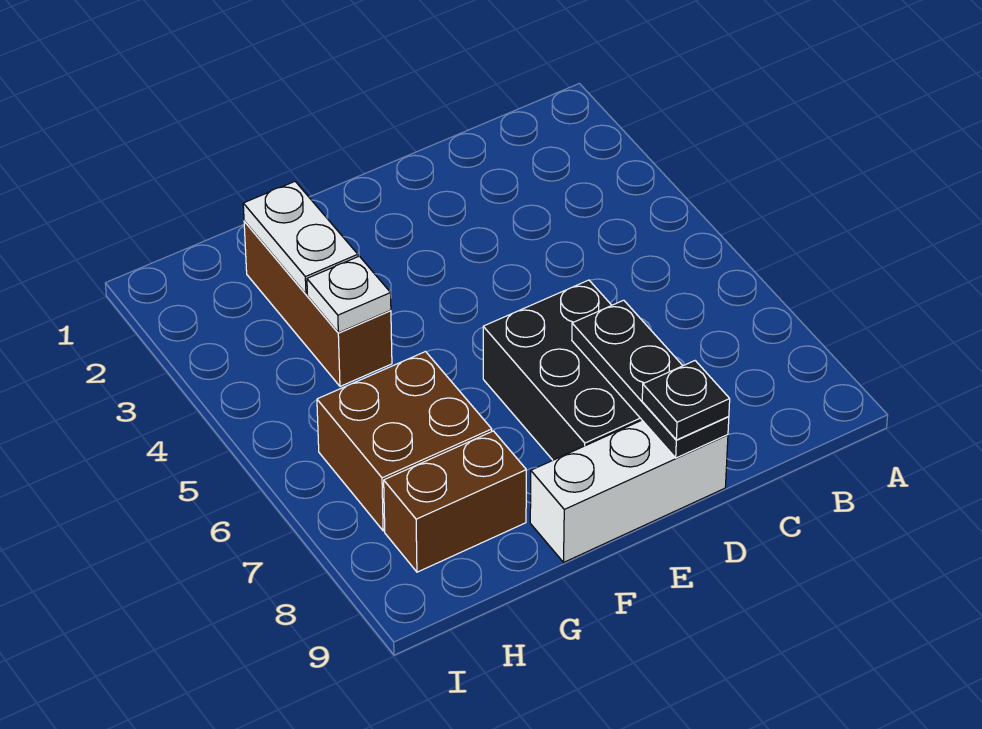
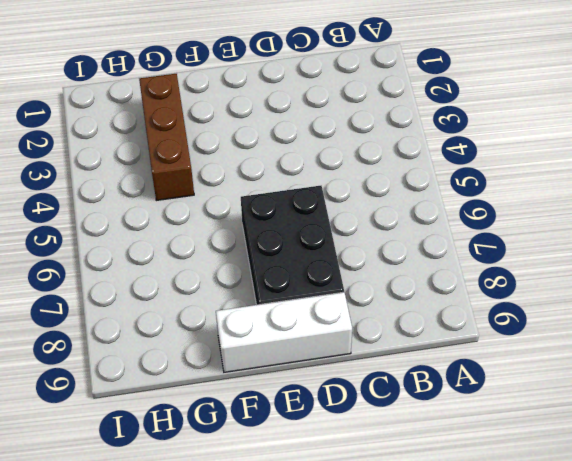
none -> brown brick G6:H7 level 1
none -> brown brick G8:H8 level 1

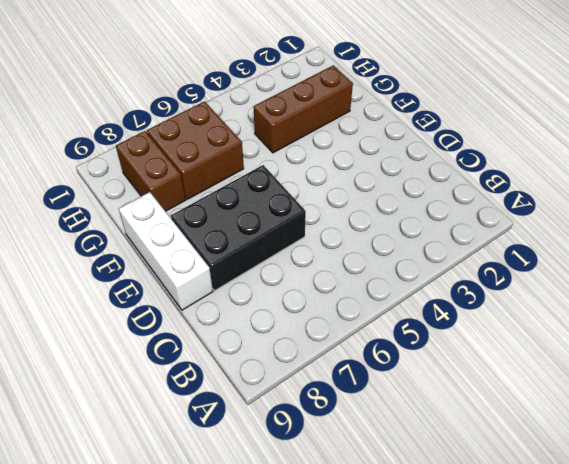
none -> black plate D7:D9 level 2
none -> white plate G2:G3 level 2

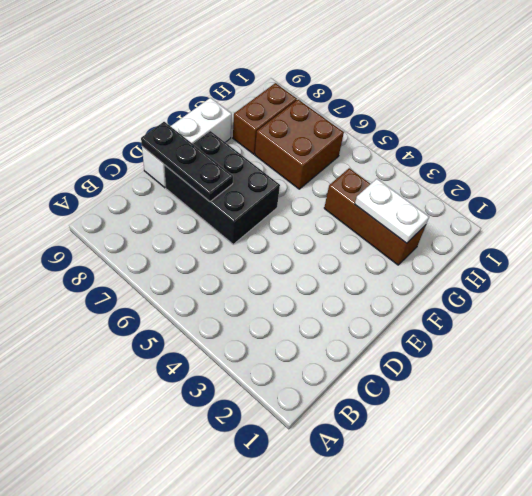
none -> white plate G4 level 2
none -> black plate D9 level 3

